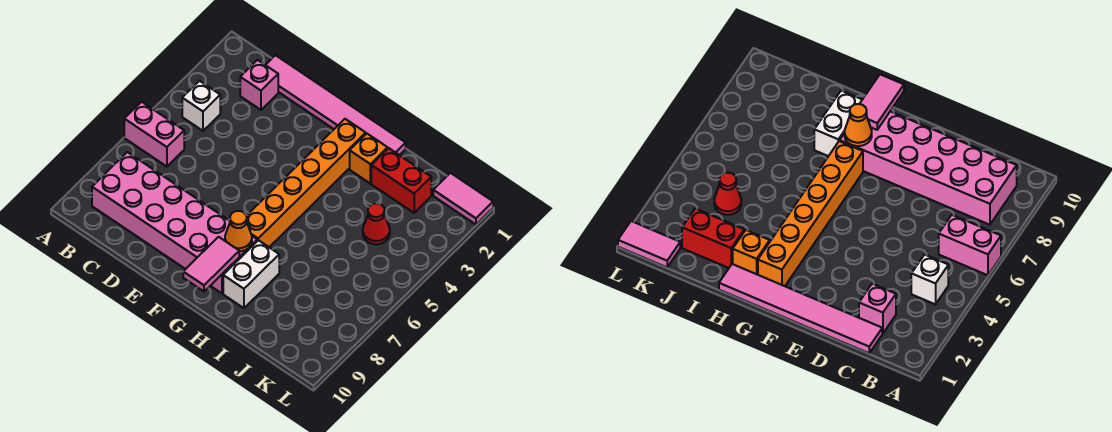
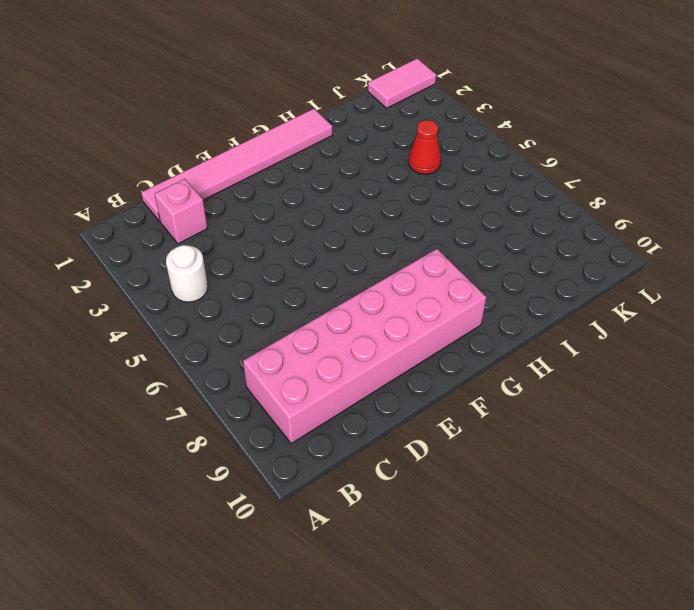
white round brick B4 level 1 -> white brick B4 level 1
none -> pink brick A6:B6 level 1
none -> orange brick G2:G7 level 1
none -> orange brick H2 level 1

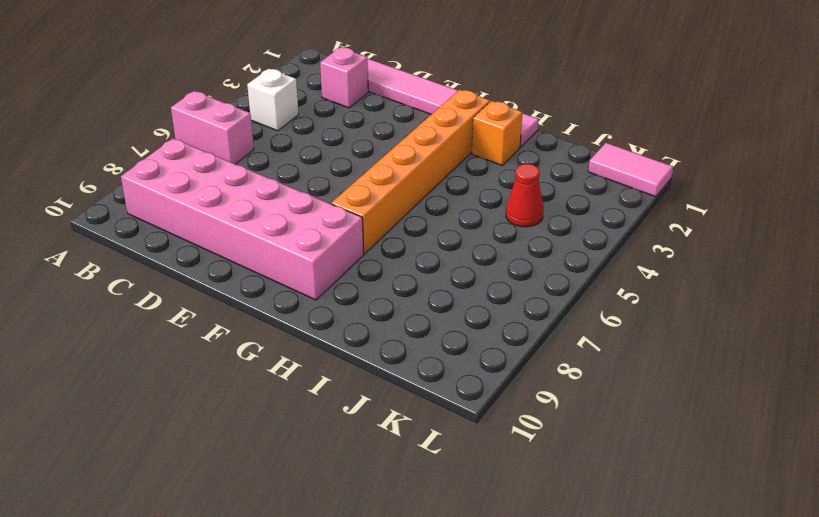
none -> white brick H8:H9 level 1
none -> red brick I2:J2 level 1
none -> orange cone G8 level 2

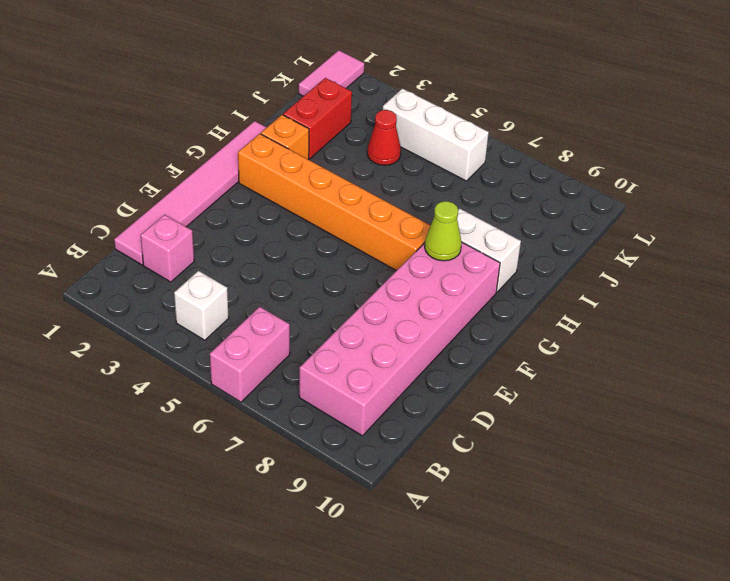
lime cone G8 level 2 -> orange cone G8 level 2
white brick K4:K6 level 1 -> none
none -> pink tile G9:G10 level 2

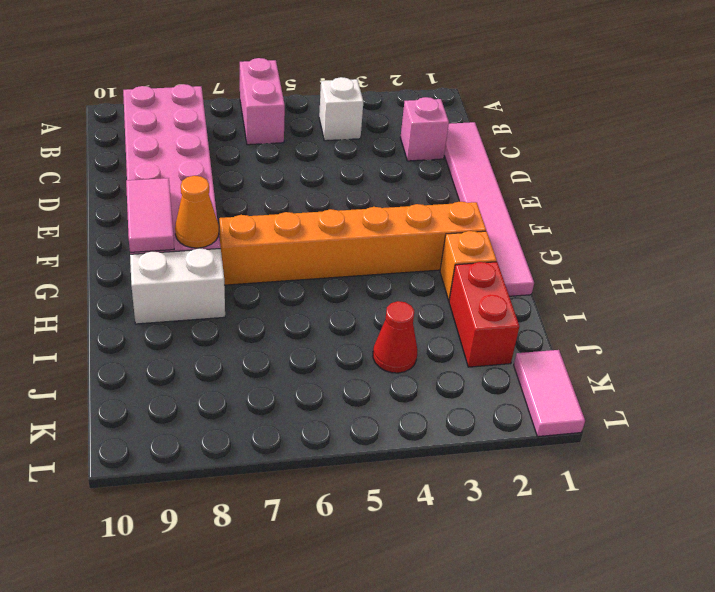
pink tile F9:G9 level 2 -> pink tile G9:G10 level 2

